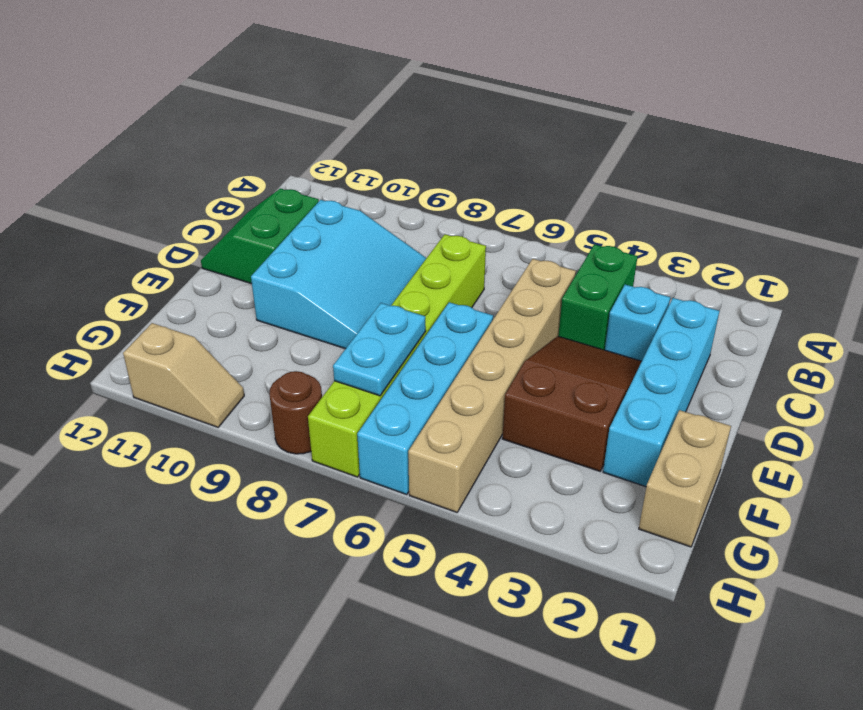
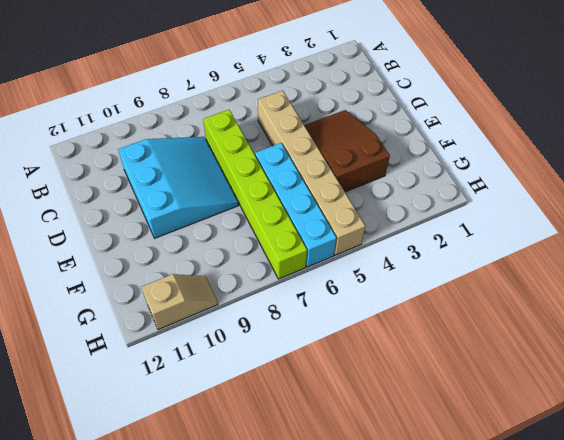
none -> green brick B4:C4 level 1
none -> cyan brick C2:F2 level 1
none -> cyan brick C3 level 1

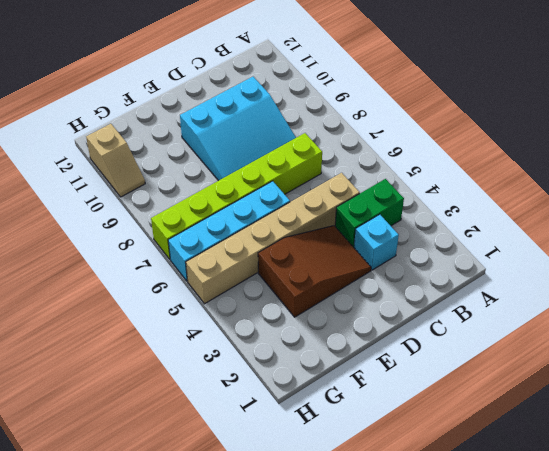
none -> cyan brick C2:F2 level 1
none -> green slope C11:D12 level 1 top 11
none -> tan brick F1:G1 level 1

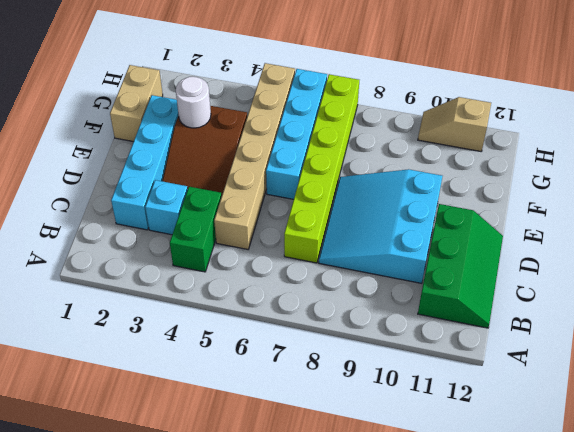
green slope B11:D12 level 1 top 11 -> green slope C11:D12 level 1 top 11
white round brick F3 level 2 -> none
none -> brown round brick H8 level 1
none -> cyan plate F7:G7 level 2

